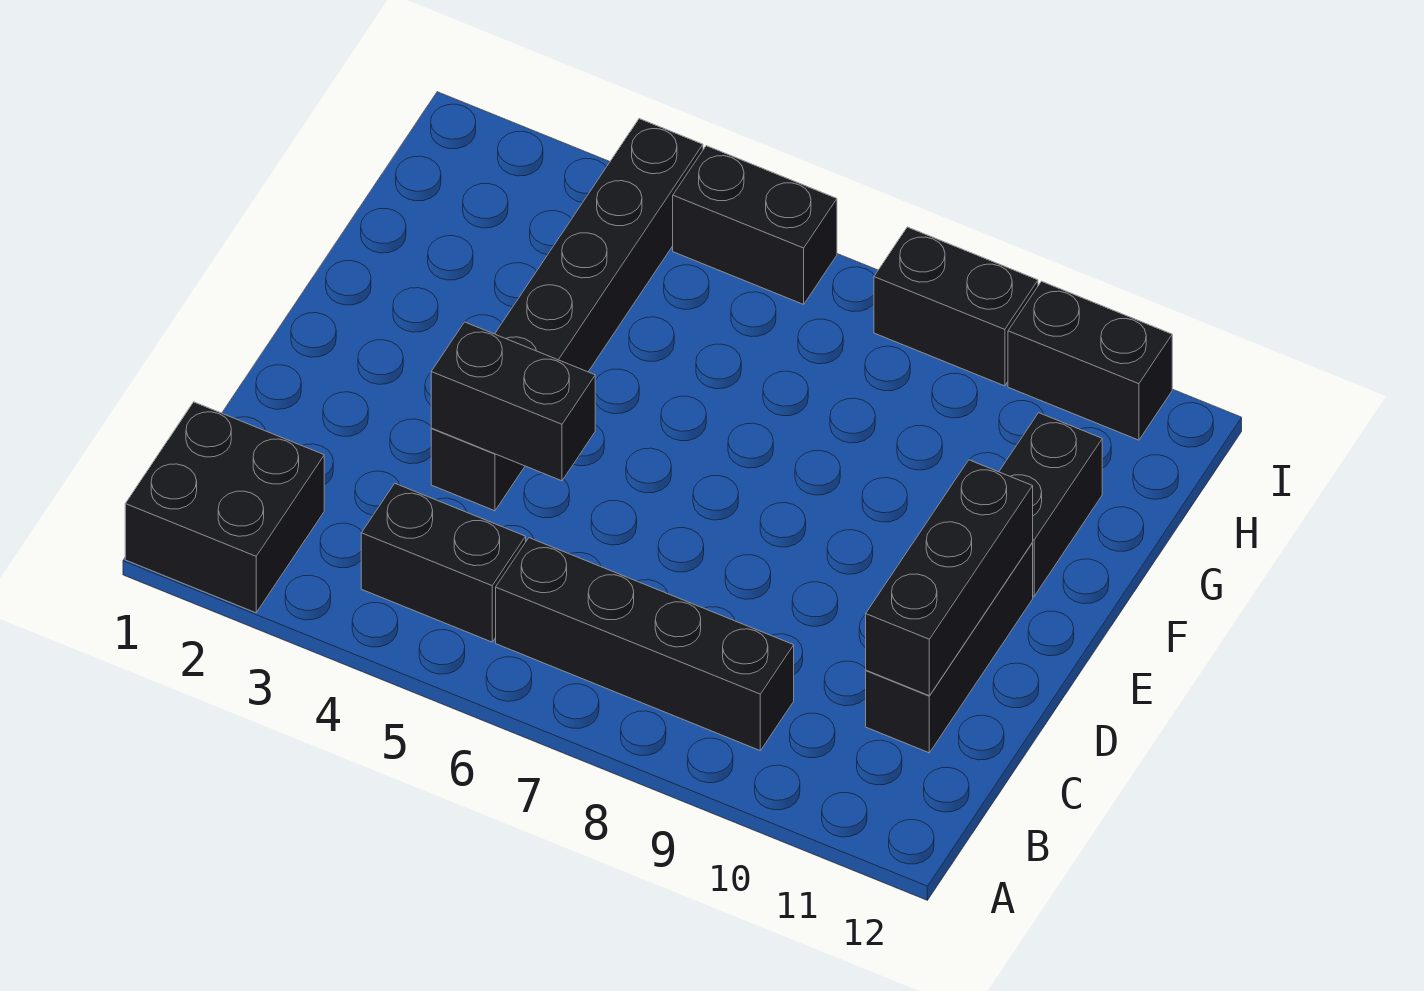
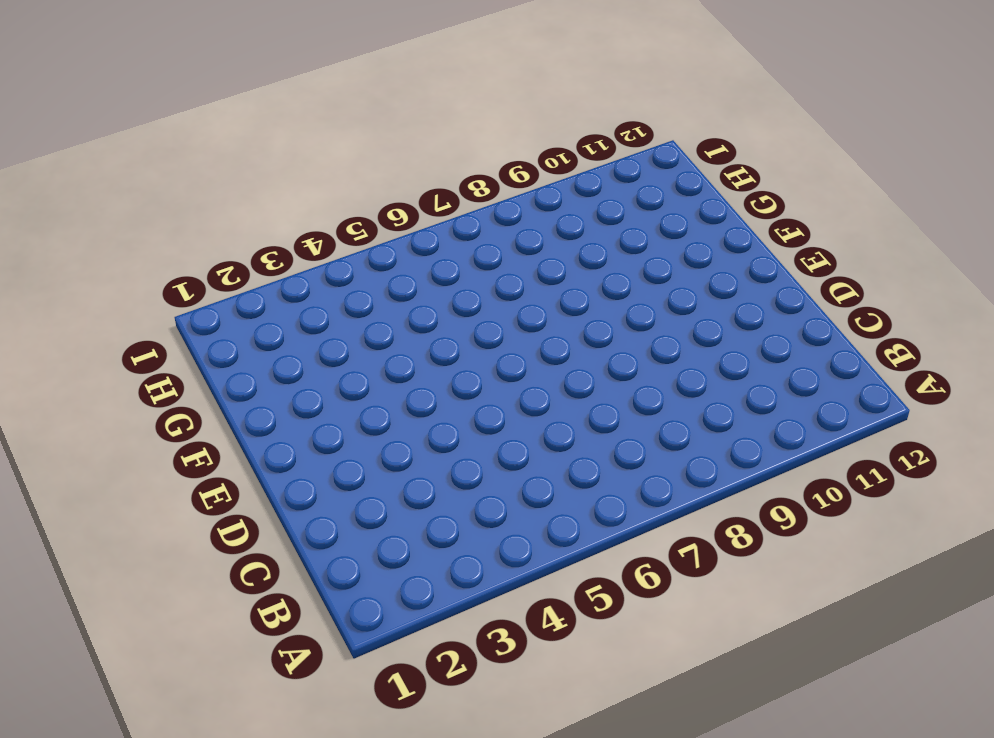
none -> black brick A1:B2 level 1
none -> black brick B4:B5 level 1

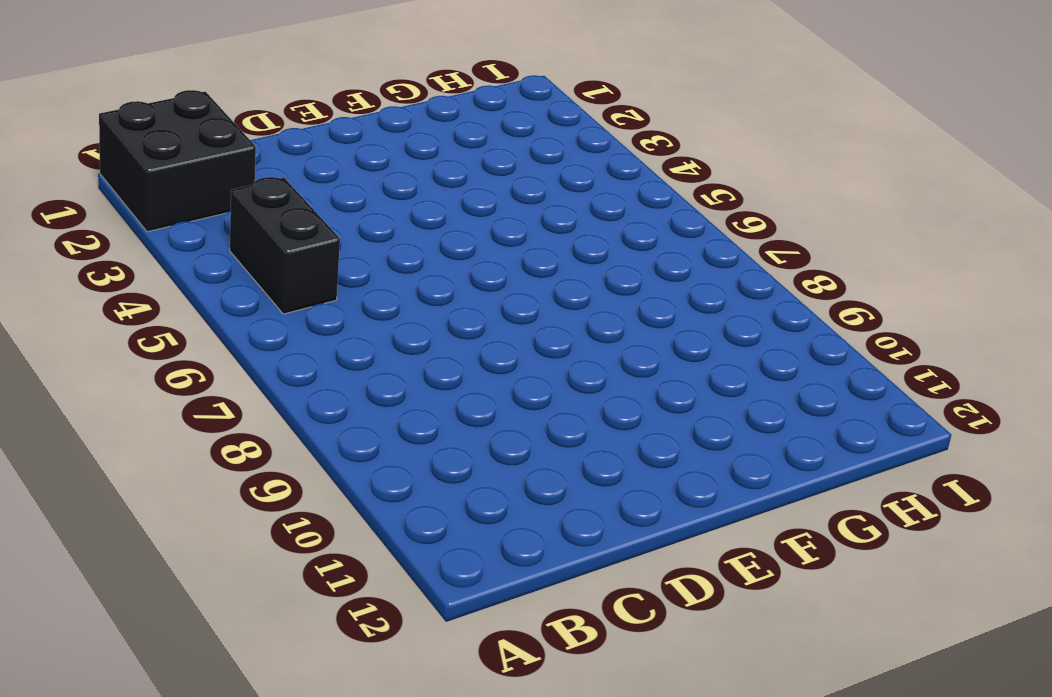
none -> black brick B6:B9 level 1
none -> black brick C11:E11 level 1

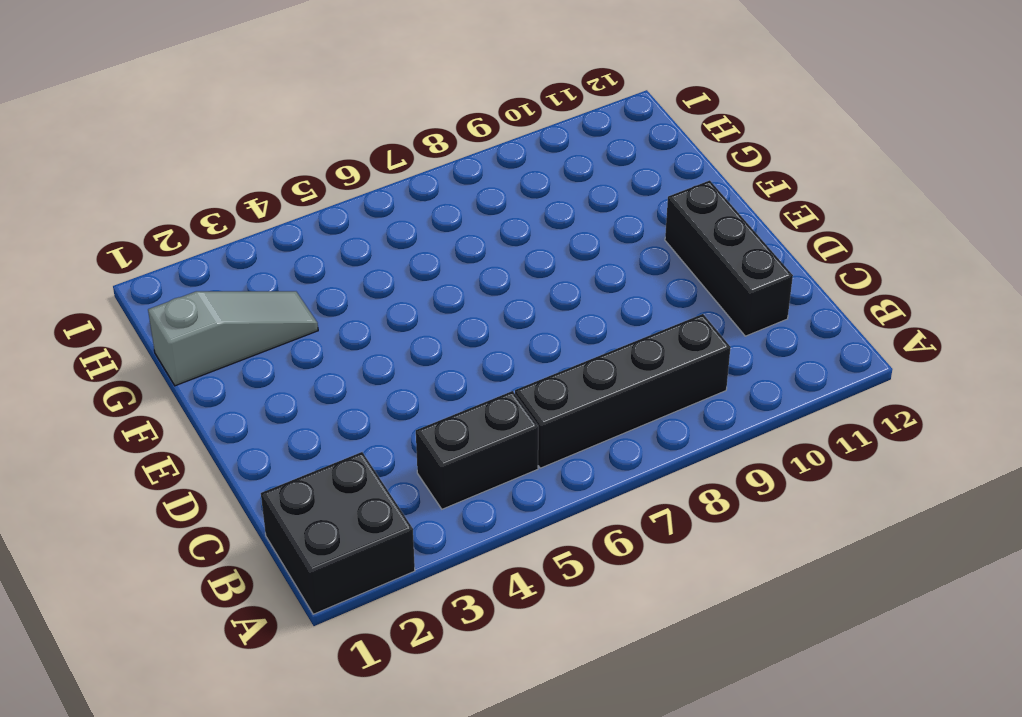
grey slope G1:G3 level 1 top 1 -> none
none -> black brick D4:I4 level 1
none -> black brick F11:G11 level 1

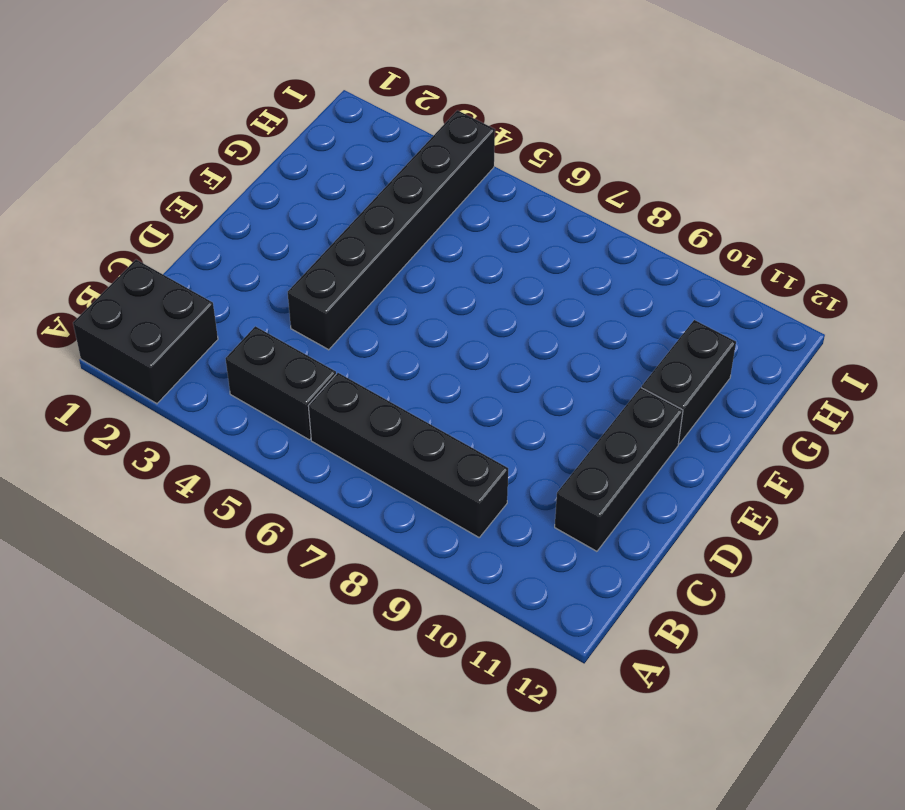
none -> black brick I5:I6 level 1
none -> black brick I8:I9 level 1

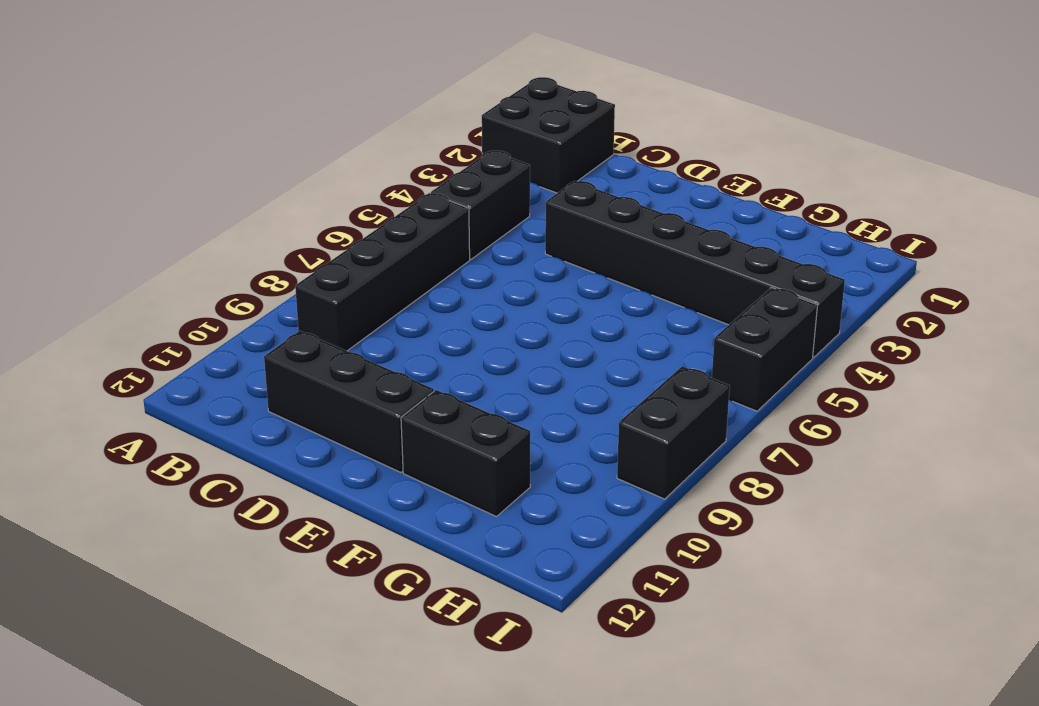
none -> black brick I10:I11 level 1
none -> black brick C11:E11 level 2

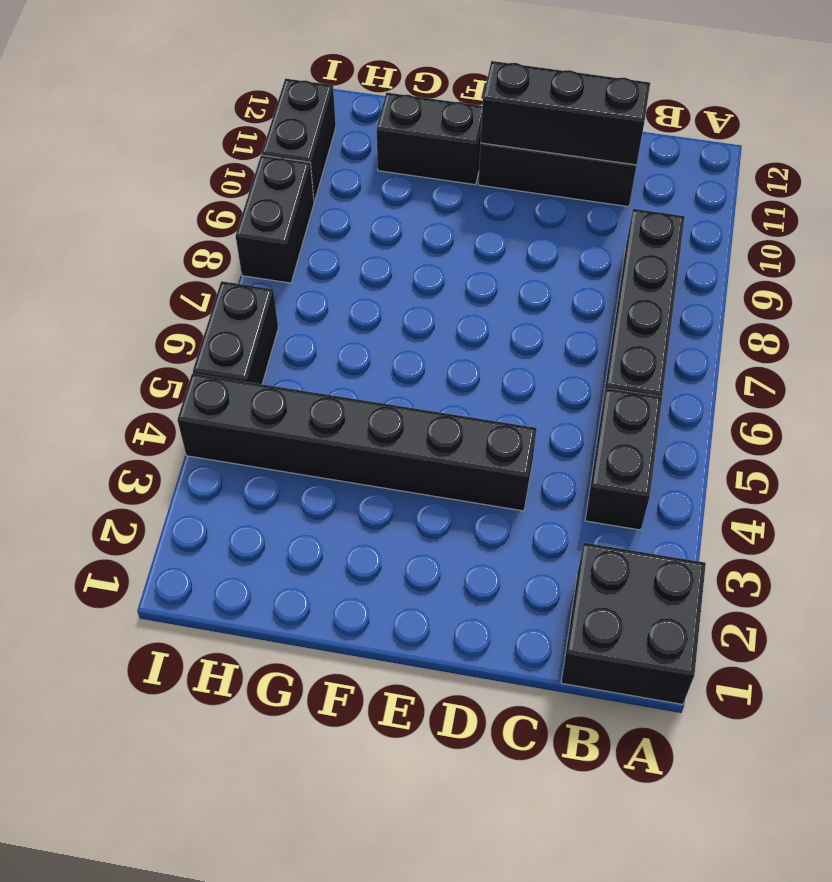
none -> black brick D4:D5 level 2

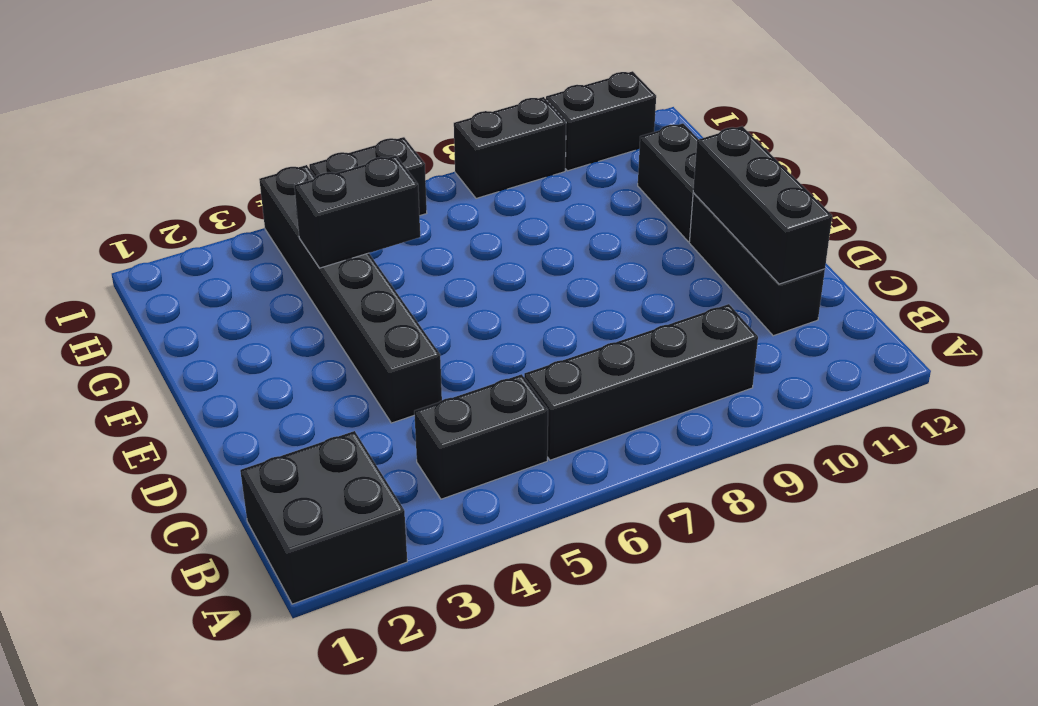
black brick G4:G5 level 2 -> black brick D4:D5 level 2

